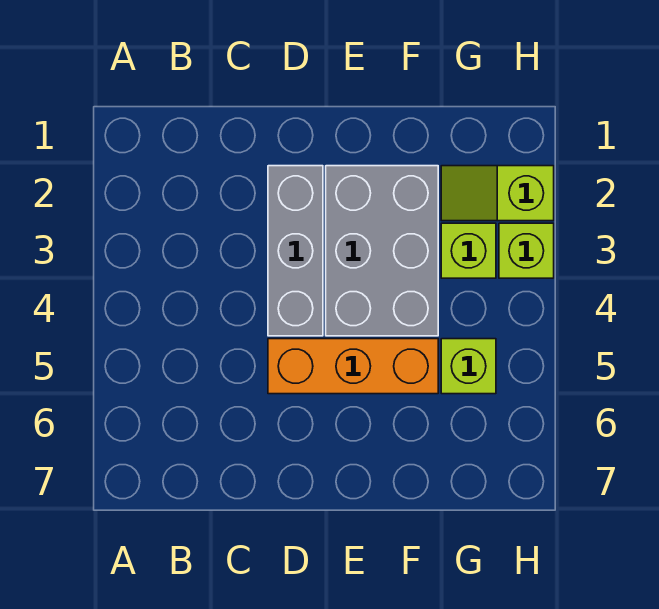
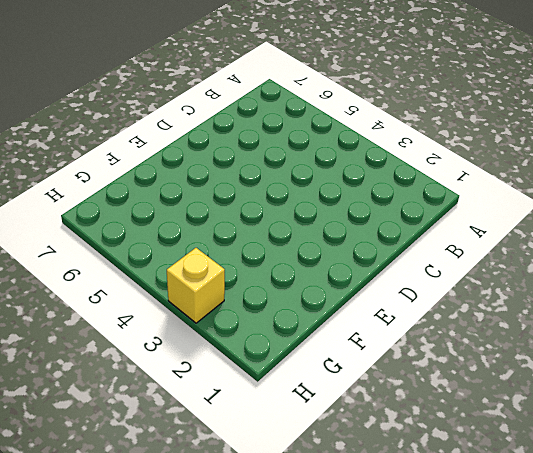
yellow brick H3 level 1 -> lime brick H3 level 1
none -> grey brick D2:D4 level 1
none -> orange brick D5:F5 level 1

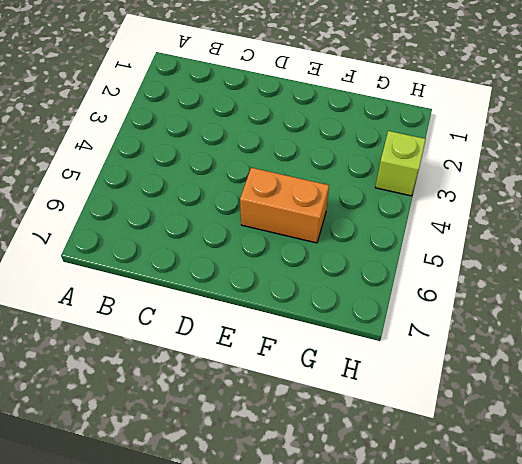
orange brick E5:F5 level 1 -> orange brick D5:F5 level 1
none -> grey brick D2:D4 level 1
none -> grey brick E2:F4 level 1

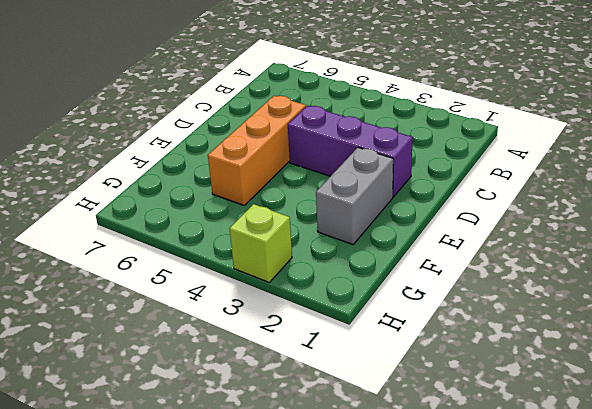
purple brick D2:D4 level 1 -> grey brick D2:D4 level 1
grey brick E2:F2 level 1 -> grey brick E2:F4 level 1
none -> lime slope G2:H2 level 1 top H
none -> lime brick G3 level 1

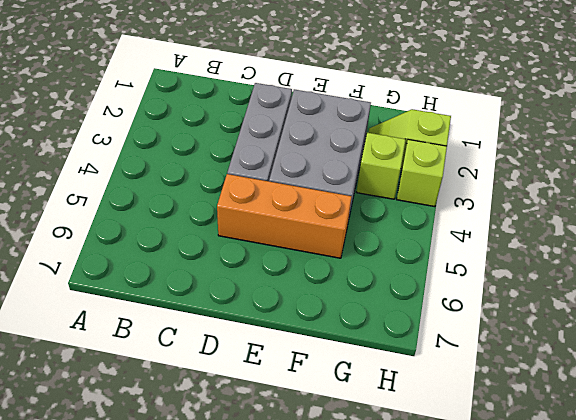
none -> lime brick G5 level 1

